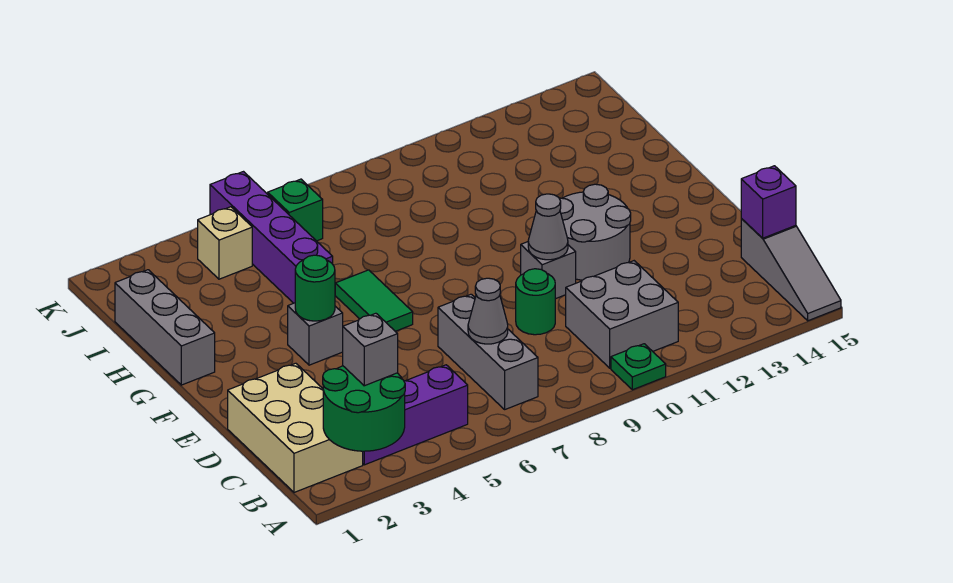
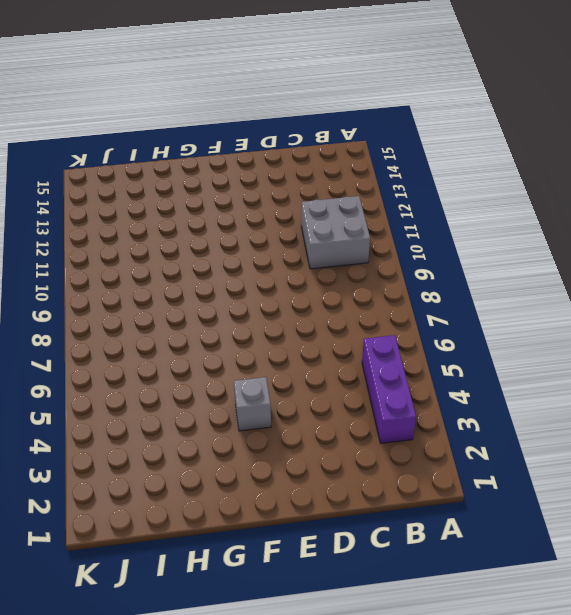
none -> green plate A10 level 1
none -> grey slope A15:C15 level 1 top C
none -> tan brick B1:D2 level 1

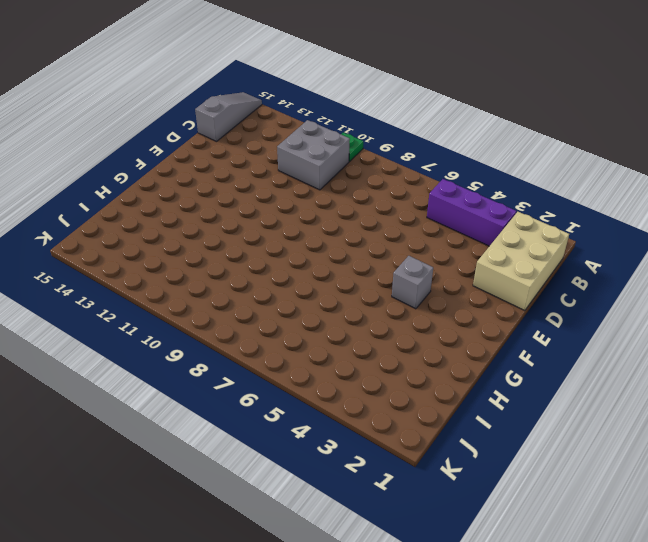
none -> grey brick B7:D7 level 1
none -> green round brick D9 level 1
none -> grey brick E10 level 1

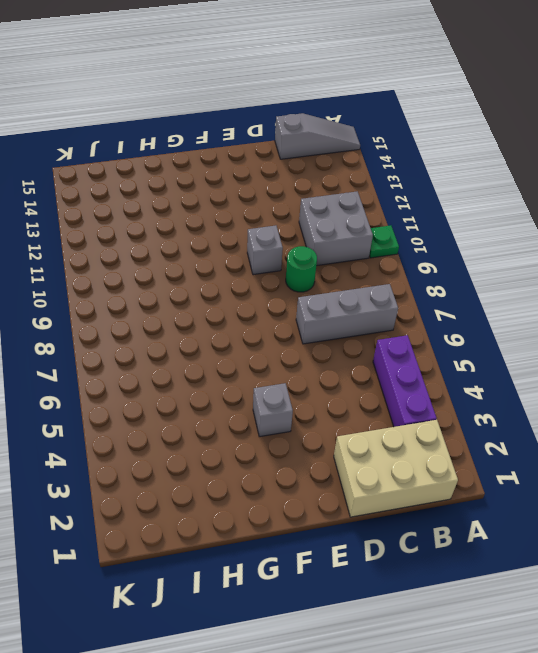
none -> grey round brick E11:F12 level 1
none -> green tile F6:G6 level 1
none -> grey brick G1:I1 level 1

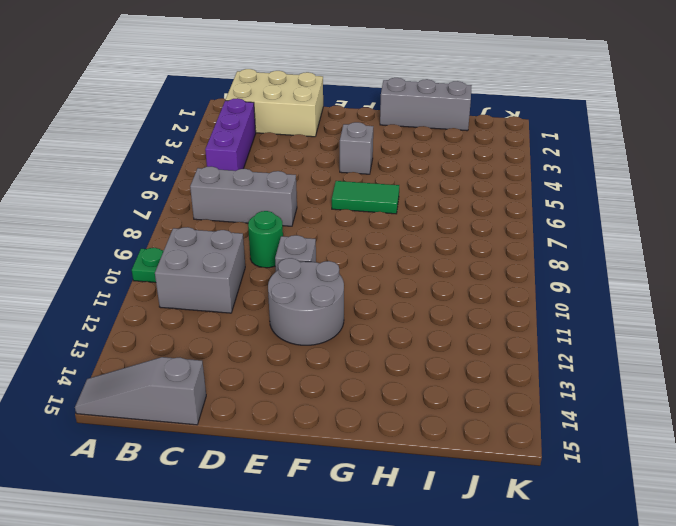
none -> purple brick H5:K5 level 1
none -> tan brick J4 level 1
none -> green brick J6 level 1

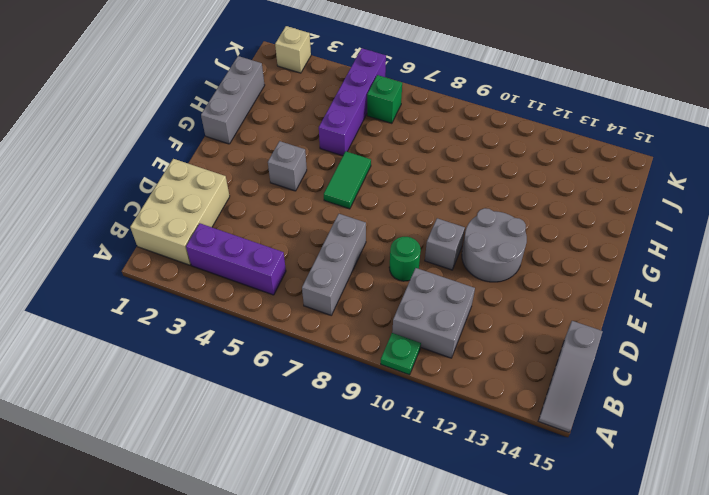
tan brick K2 level 1 -> tan brick J4 level 1
none -> green round brick A2:B3 level 2
none -> grey cone C7 level 2
none -> purple brick C15 level 2

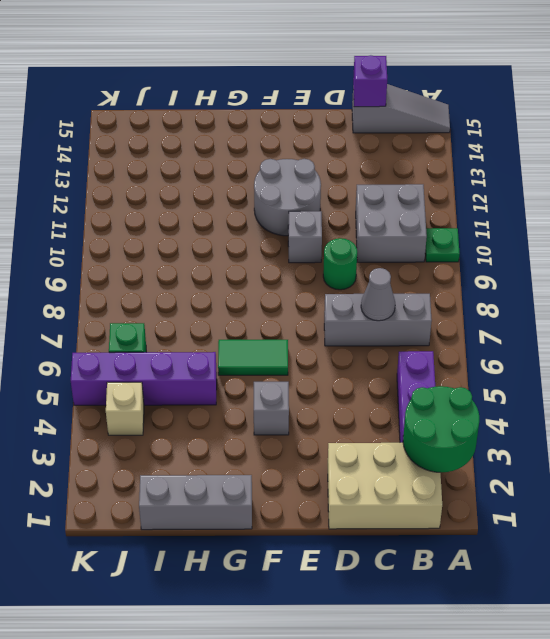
none -> grey cone E10 level 2
none -> green round brick F4 level 2
none -> grey brick B3 level 3

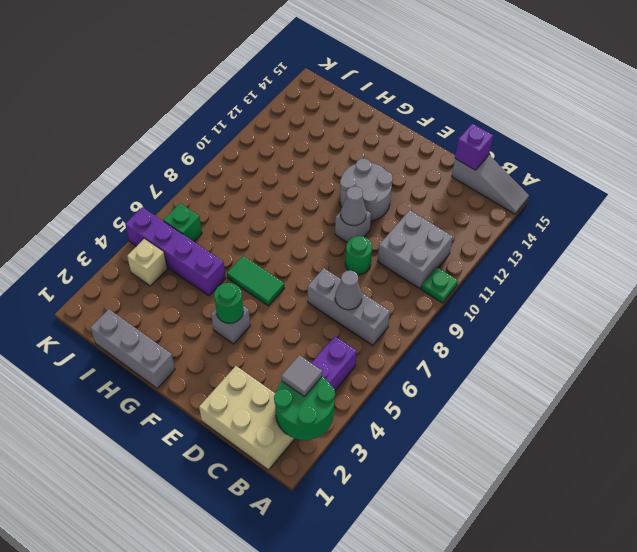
grey tile B3 level 3 -> grey brick B3 level 3

